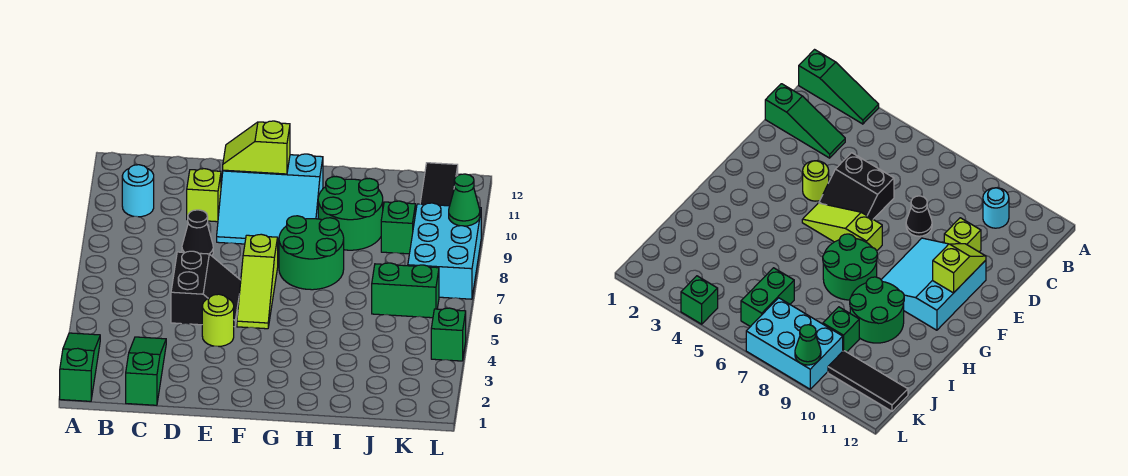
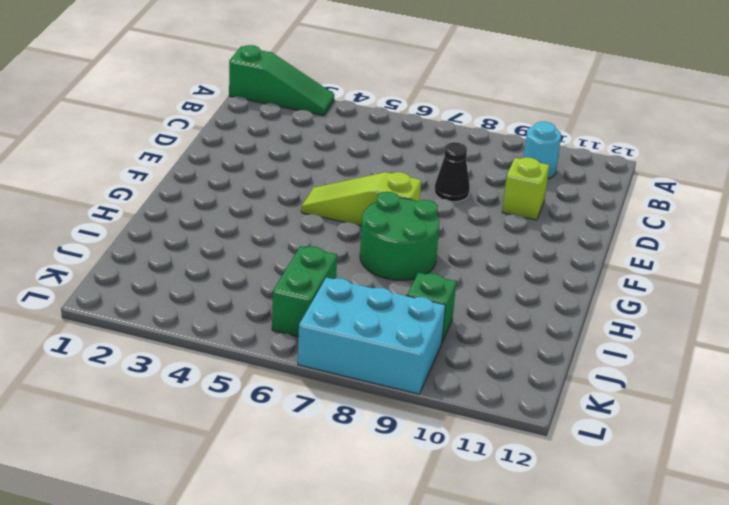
none -> green slope C1:C3 level 1 top 1
none -> black slope D5:E6 level 1 top D
none -> lime round brick E4 level 1

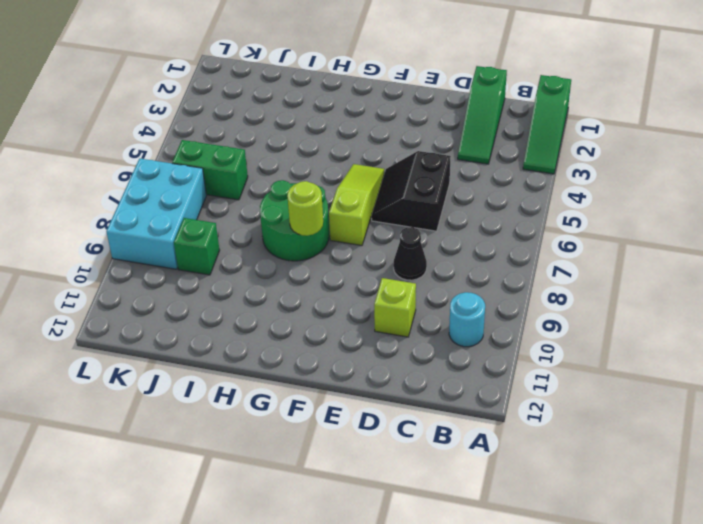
lime round brick G8 level 2 -> lime round brick E4 level 1
none -> cyan slope E9:G11 level 1 top 11
none -> green round brick H9:I10 level 1
none -> black tile K10:K12 level 1

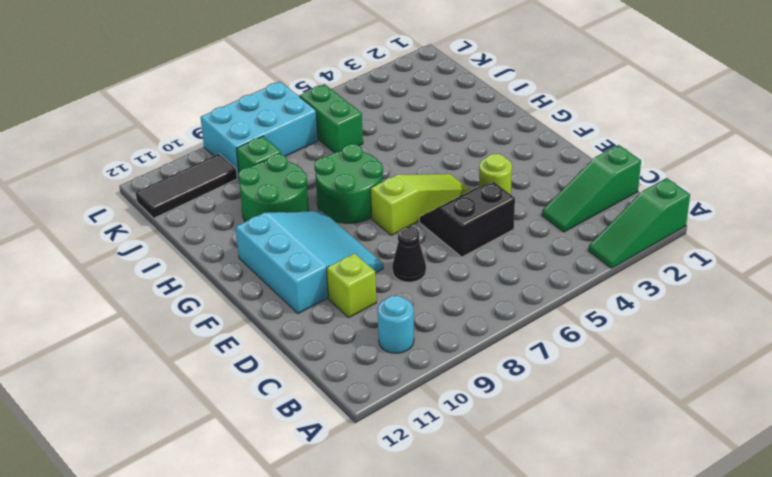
none -> green brick L4 level 1
none -> lime slope E11:F11 level 2 top F
none -> green cone L9 level 2

